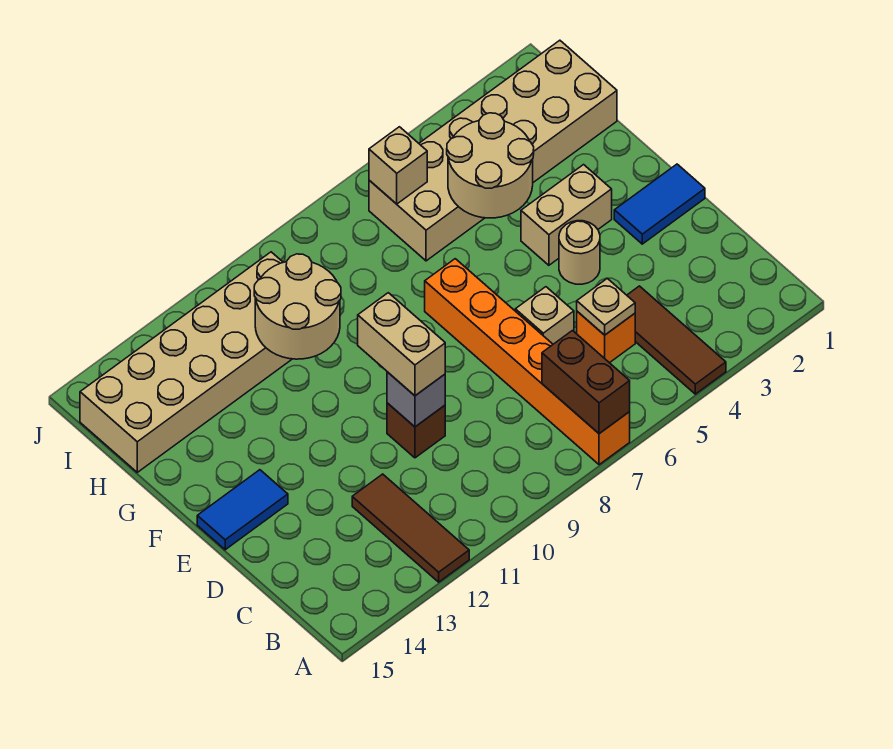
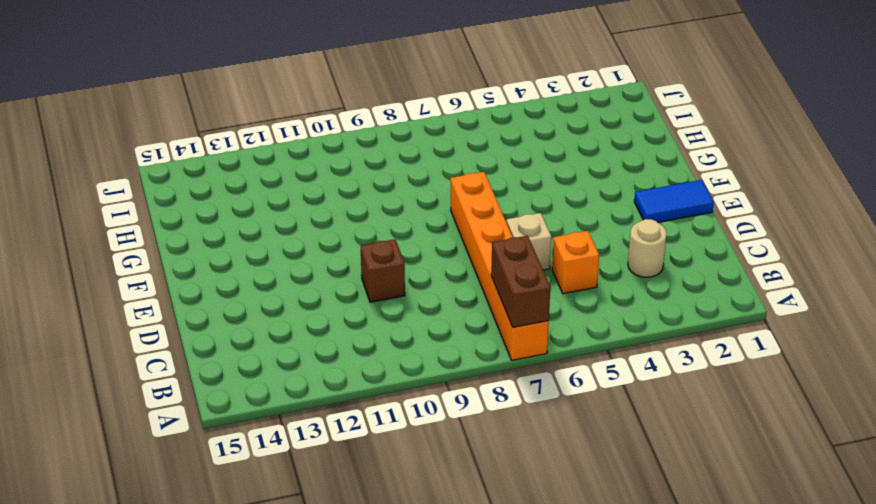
tan round brick C3 level 1 -> tan round brick E4 level 1
none -> brown tile A4:C4 level 1
none -> brown tile A12:C12 level 1
none -> blue tile E14:E15 level 1

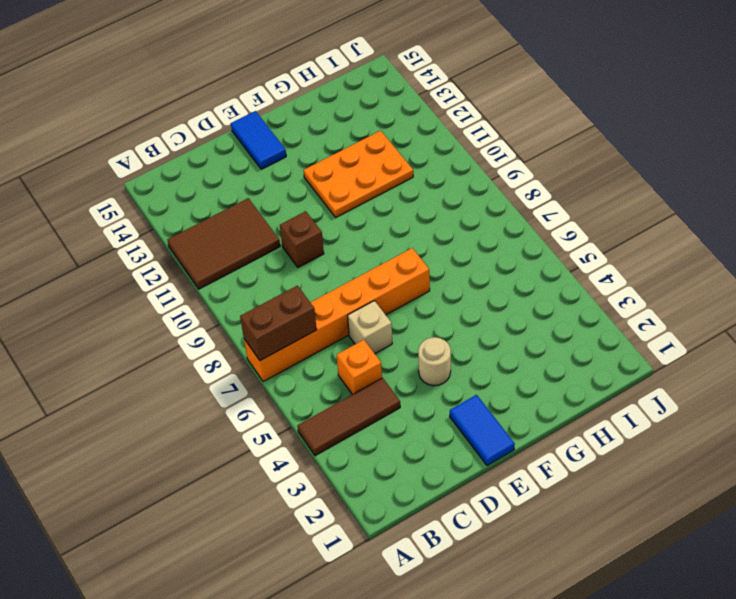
brown tile A11:C12 level 1 -> brown tile A12:C12 level 1
orange plate F11:H12 level 1 -> tan brick H10:I15 level 1
none -> tan brick F3:F4 level 1
none -> tan brick H1:I6 level 1
none -> tan plate C5 level 2

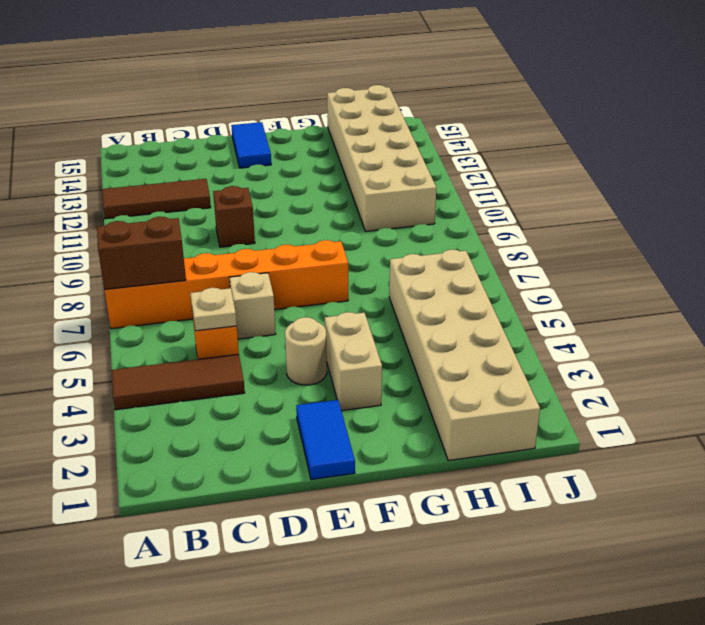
none -> grey brick D10 level 2
none -> tan round brick G4:H5 level 2
none -> tan round brick G10:H11 level 2

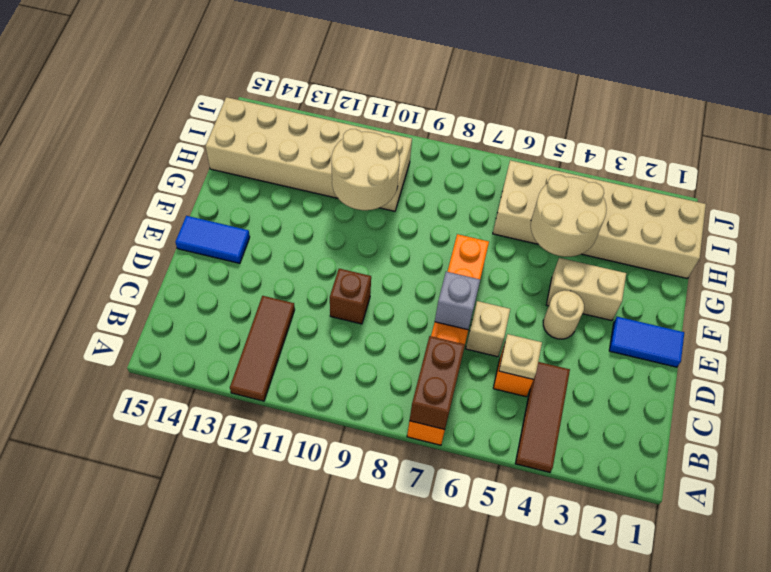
grey brick D7 level 2 -> grey brick D10 level 2
none -> tan brick I6 level 2
none -> tan brick D10:E10 level 3

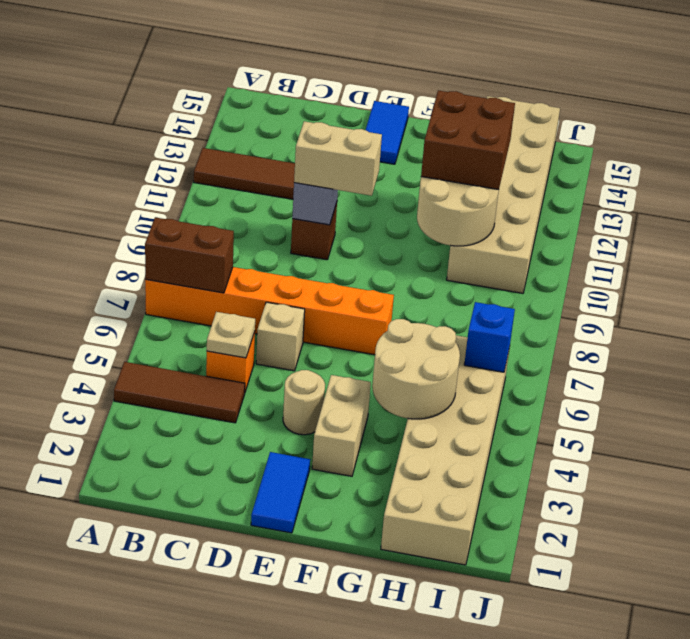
brown brick G11:H12 level 3 -> none
blue brick I6 level 2 -> tan brick I6 level 2

